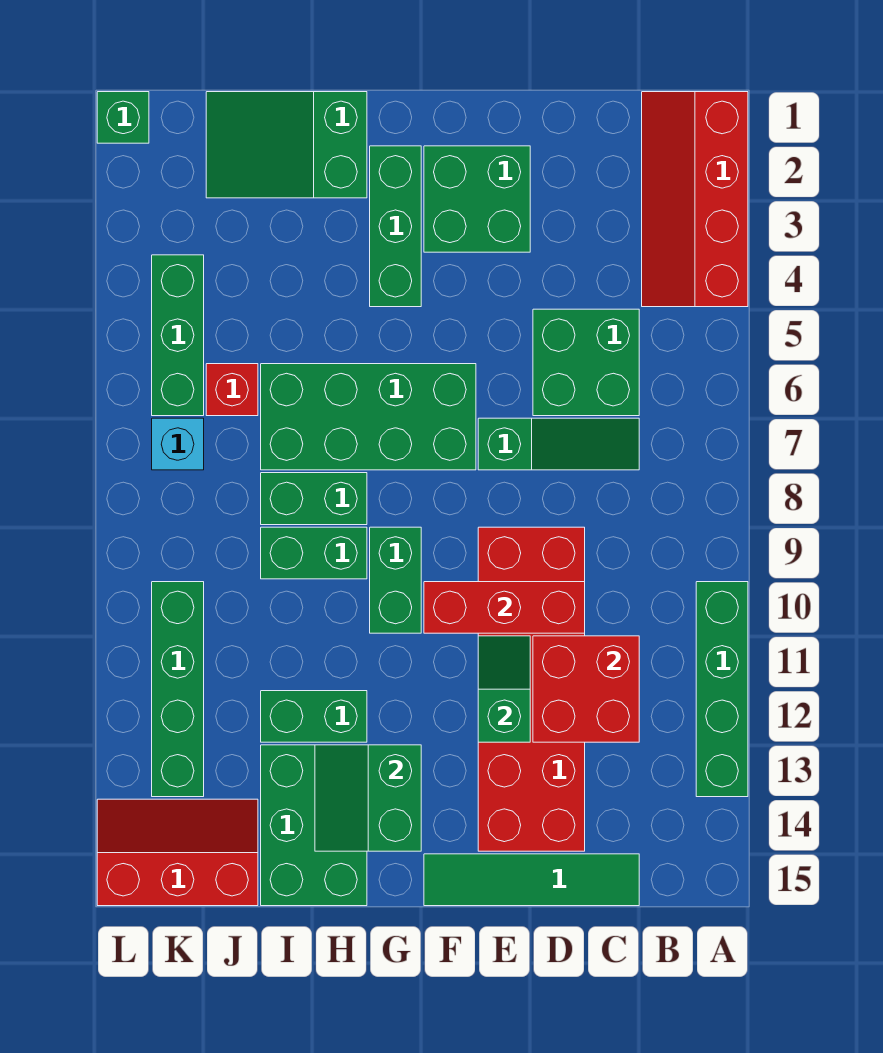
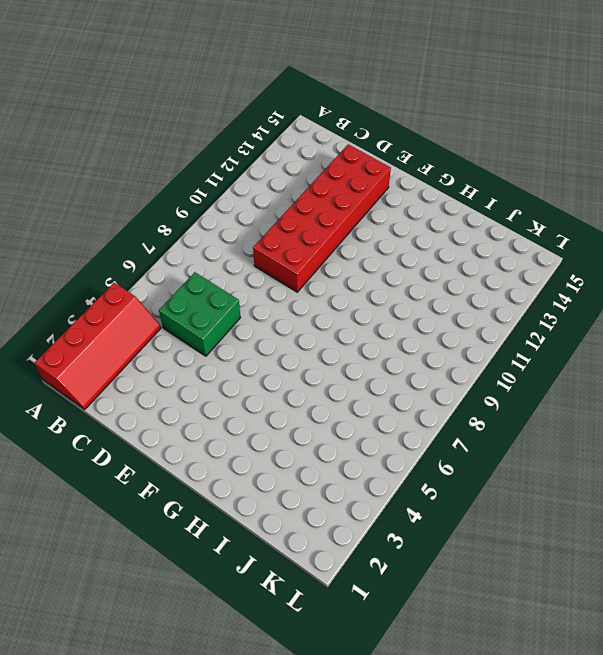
none -> green brick A10:A13 level 1
none -> green slope C7:E7 level 1 top E
none -> green tile C15:F15 level 1

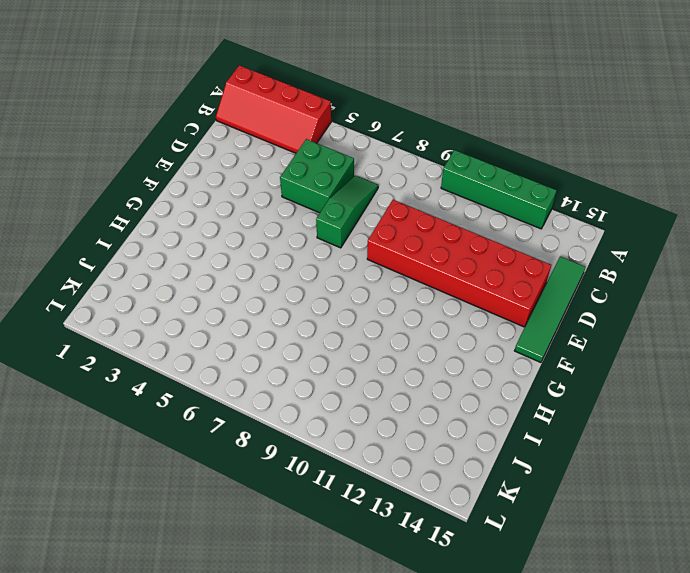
none -> green brick E2:F3 level 1
none -> green brick F6:I7 level 1
none -> green brick G2:G4 level 1

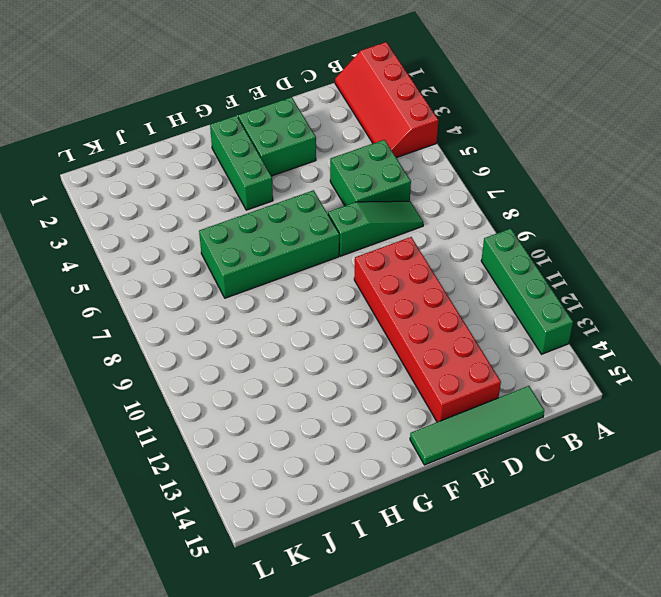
none -> green brick G9:G10 level 1
none -> green slope H1:J2 level 1 top H
none -> green brick H8:I8 level 1

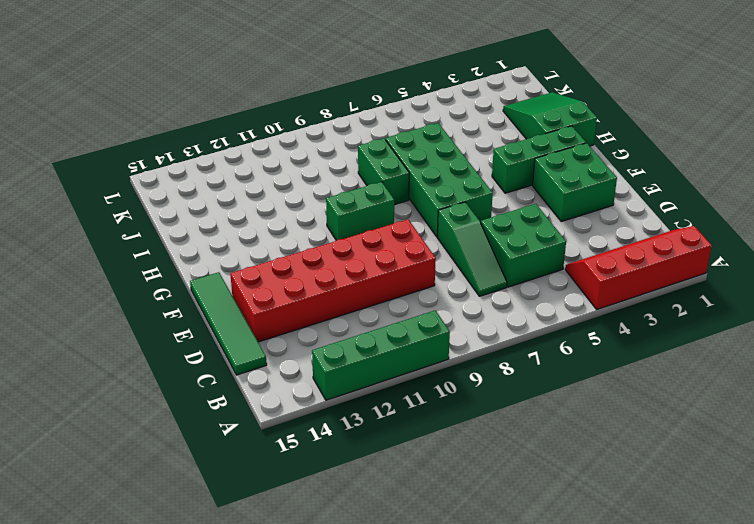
none -> green brick H9:I9 level 1
none -> green brick H12:I12 level 1
none -> green brick H13:I15 level 1

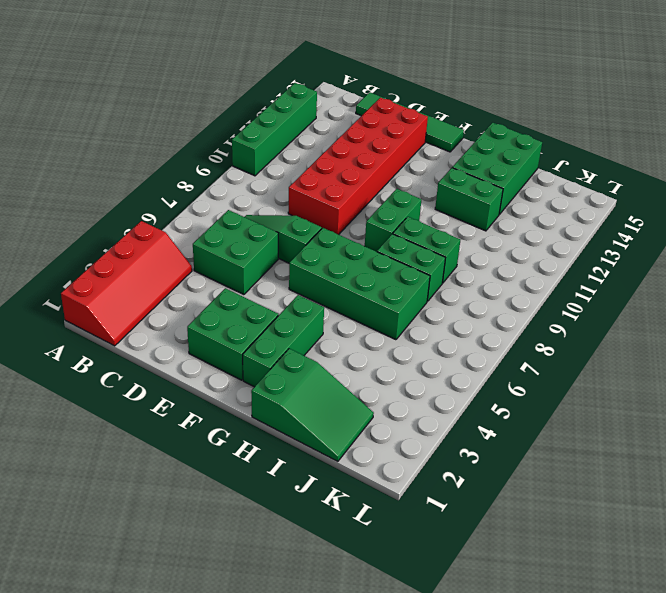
none -> red brick J6 level 1
none -> red slope J14:L15 level 1 top 15
none -> green brick K4:K6 level 1

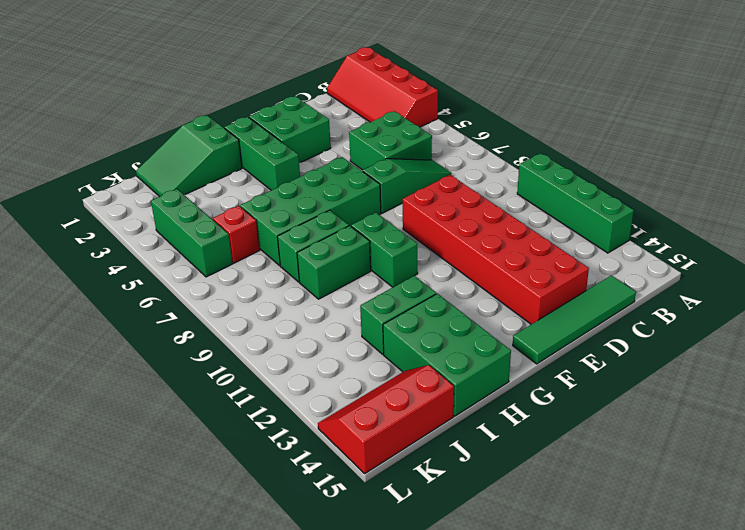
none -> cyan brick K7 level 1
none -> green brick K10:K13 level 1
none -> green brick L1 level 1

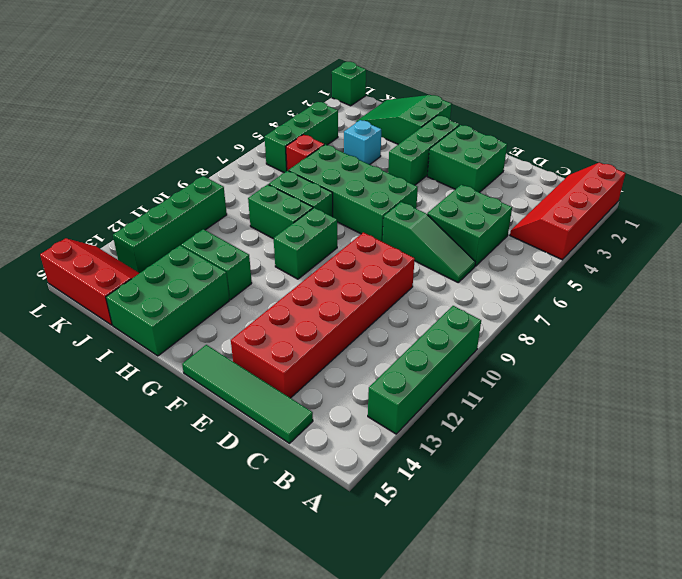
cyan brick I4 level 1 -> cyan brick K7 level 1
none -> red brick C11:D12 level 2
none -> red brick D10:F10 level 2
none -> green slope E11:E12 level 2 top 12

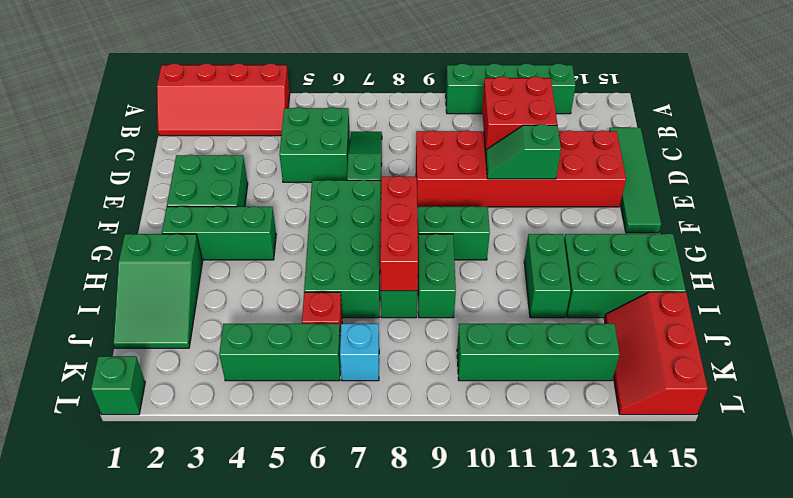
red brick G8:I8 level 2 -> red brick D10:F10 level 2
none -> green slope G13:H14 level 2 top G

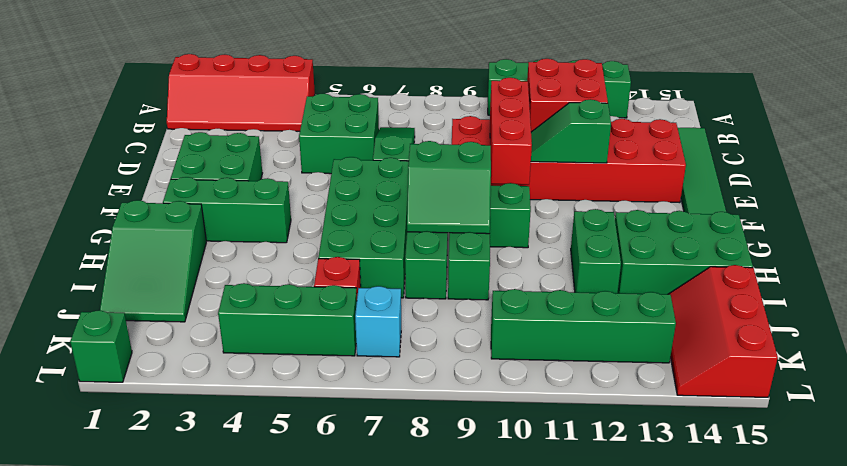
green slope G8:H9 level 2 top G -> green slope G13:H14 level 2 top G

